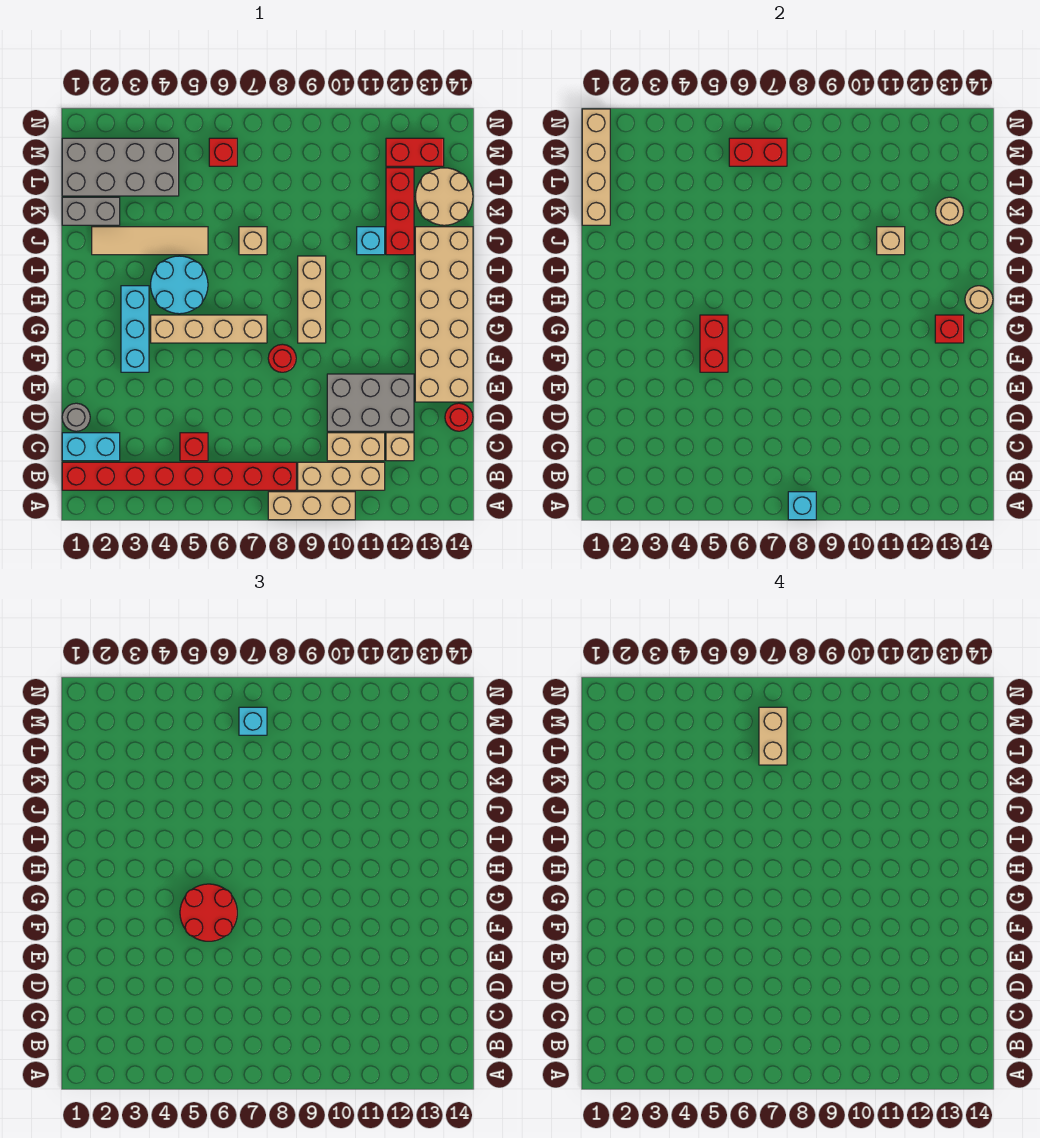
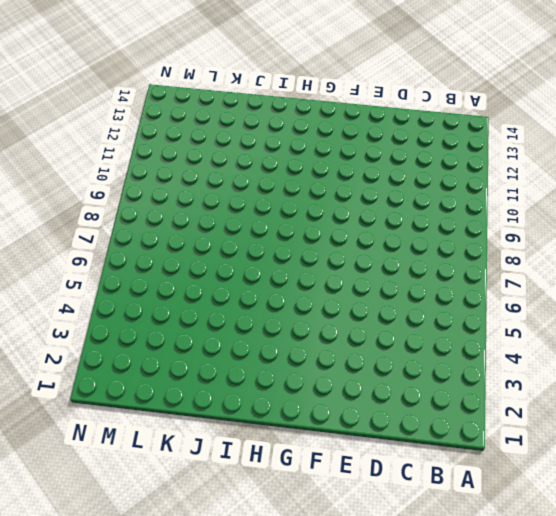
none -> tan brick A8:A10 level 1
none -> red brick B1:B8 level 1
none -> tan brick B9:B11 level 1
none -> cyan brick C1:C2 level 1

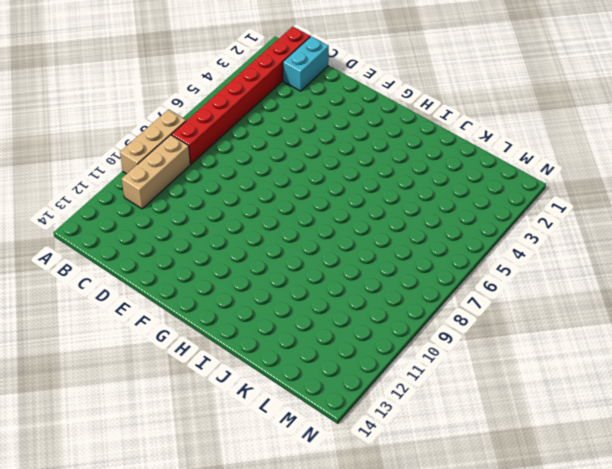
none -> red brick C5 level 1
none -> tan brick C10:C11 level 1
none -> tan brick C12 level 1
none -> grey round brick D1 level 1

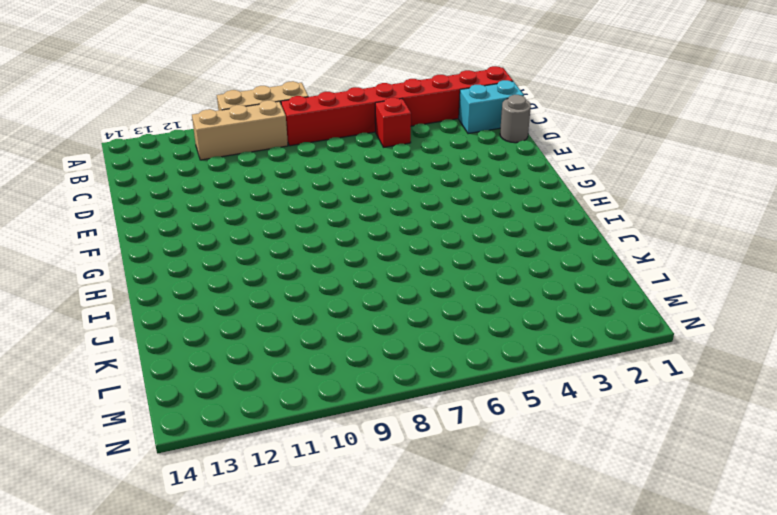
none -> tan brick C10:C11 level 1
none -> tan brick C12 level 1
none -> grey brick D10:E12 level 1
none -> red round brick D14 level 1

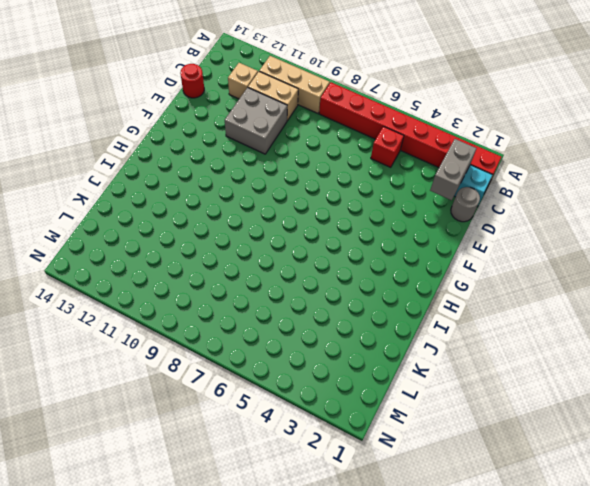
grey brick C2:D2 level 2 -> grey brick K1:K2 level 1
grey brick D10:E11 level 1 -> grey brick D10:E12 level 1
none -> tan brick A8:A10 level 1
none -> tan brick E13:J14 level 1
none -> cyan brick F3:H3 level 1
none -> red round brick F8 level 1

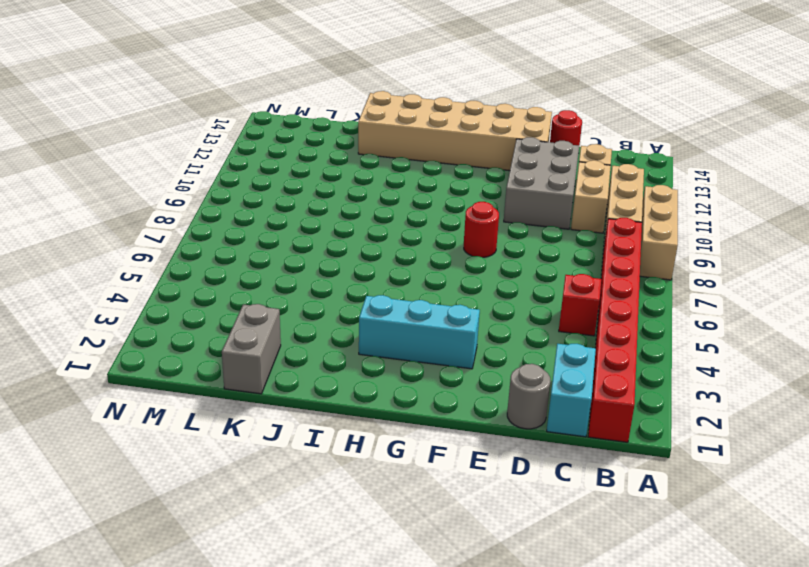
none -> tan brick G4:G7 level 1
none -> tan brick G9:I9 level 1
none -> cyan round brick H4:I5 level 1
none -> tan tile J2:J5 level 1

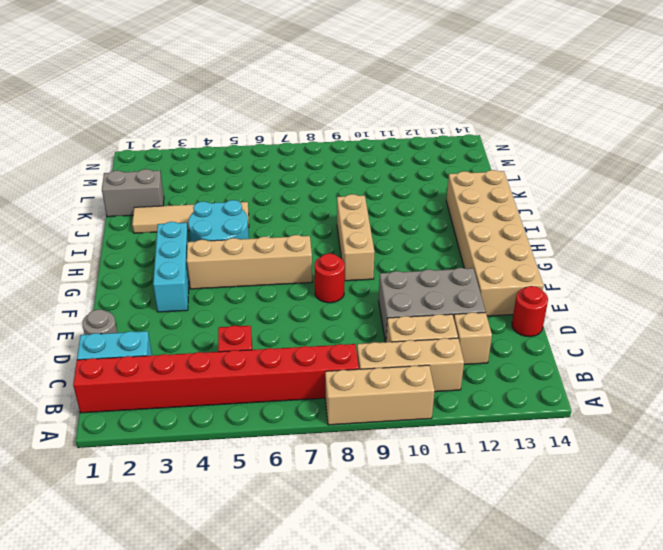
none -> tan brick J7 level 1
none -> cyan brick J11 level 1
none -> red brick J12:L12 level 1
none -> tan round brick K13:L14 level 1

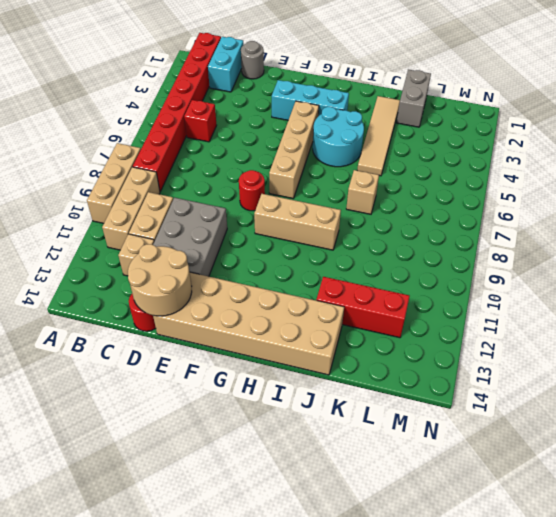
tan round brick D13:E14 level 2 -> tan round brick K13:L14 level 1
none -> cyan brick J11 level 1
none -> grey brick L1:M4 level 1
none -> red brick M6 level 1
none -> red brick M12:M13 level 1

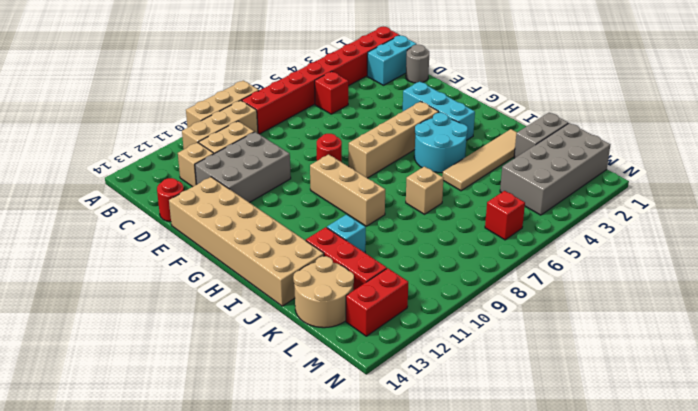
none -> cyan brick A8 level 2
none -> red brick F5:G5 level 2
none -> red brick G13 level 2
none -> tan round brick H14 level 2

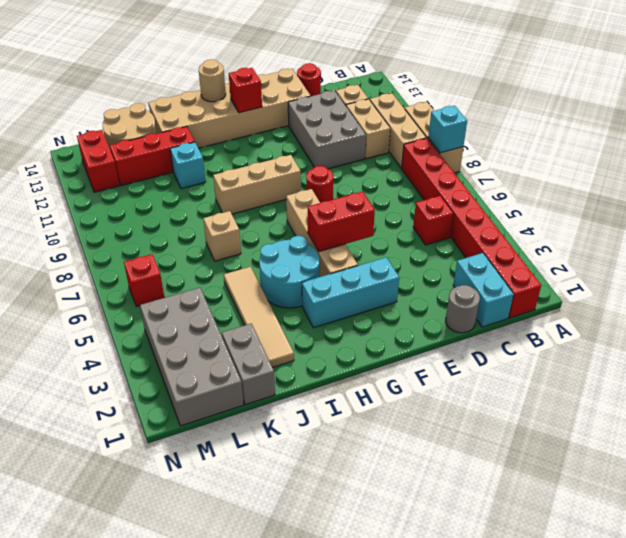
none -> tan brick J11 level 2
none -> tan brick K1:N1 level 2
none -> tan round brick K13 level 2
none -> red brick M6:M7 level 2

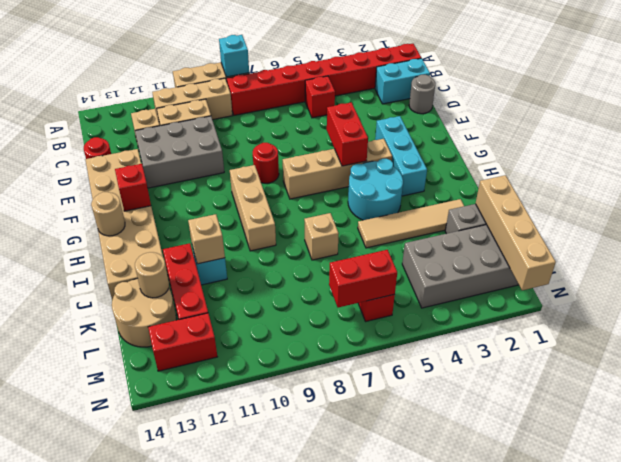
none -> red round brick F5:G6 level 3
none -> cyan brick M7 level 3
none -> tan brick L7:M7 level 4

